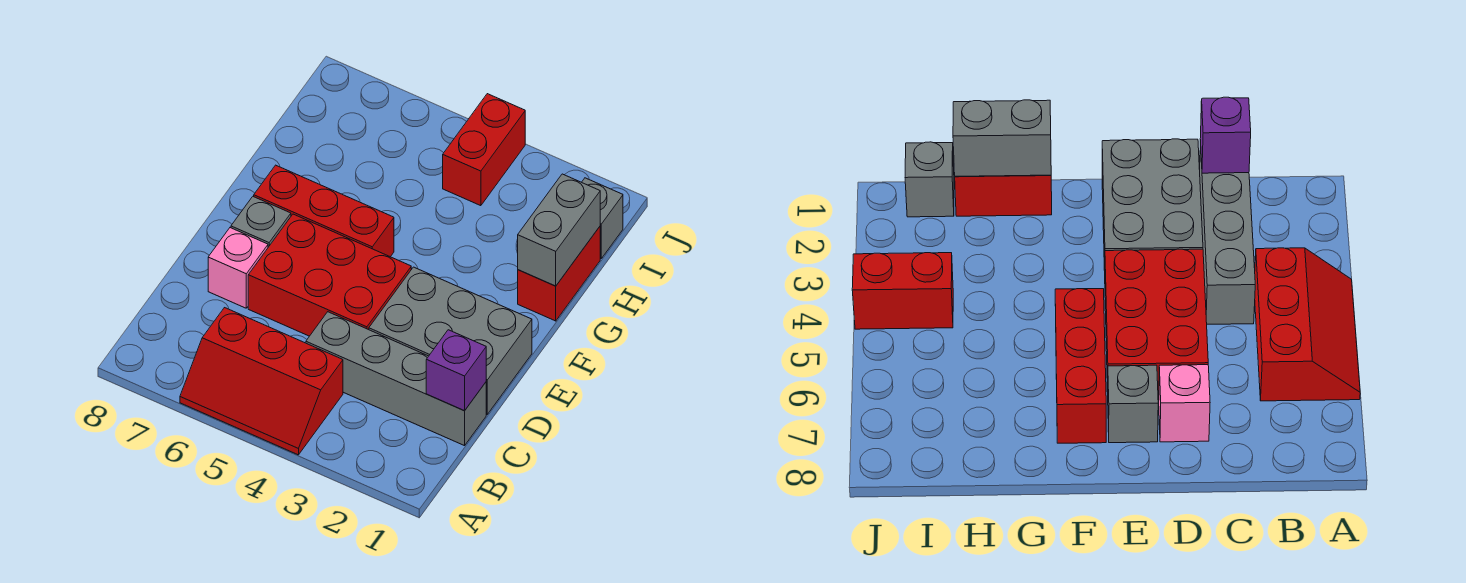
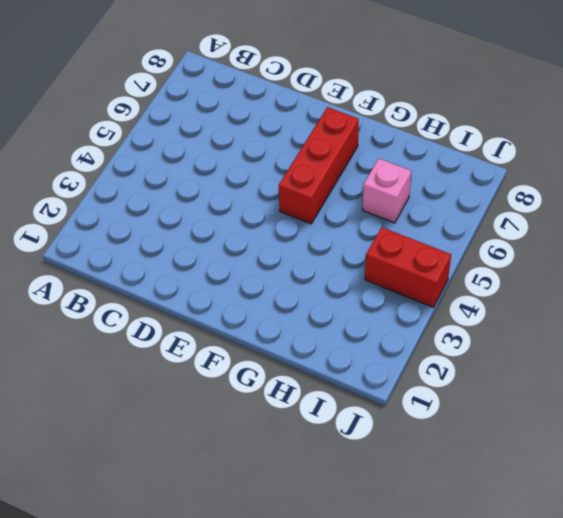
pink brick H6 level 1 -> pink brick D7 level 1
none -> red slope A4:B6 level 1 top B
none -> grey brick C1:C4 level 1
none -> grey brick D1:E3 level 1

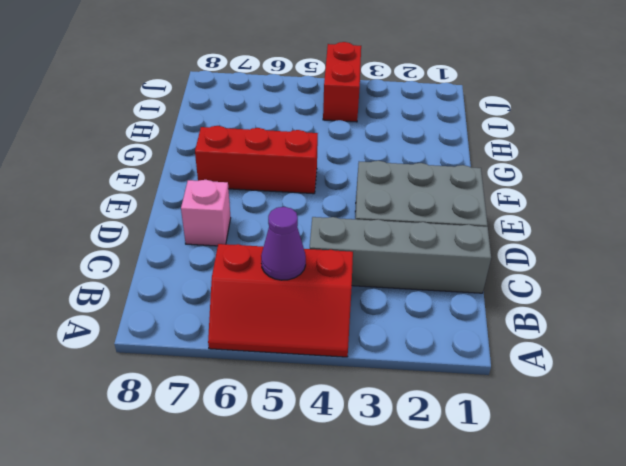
purple cone B5 level 2 -> none
none -> red brick D4:E6 level 1
none -> grey brick E7 level 1
none -> red brick G1:H1 level 1

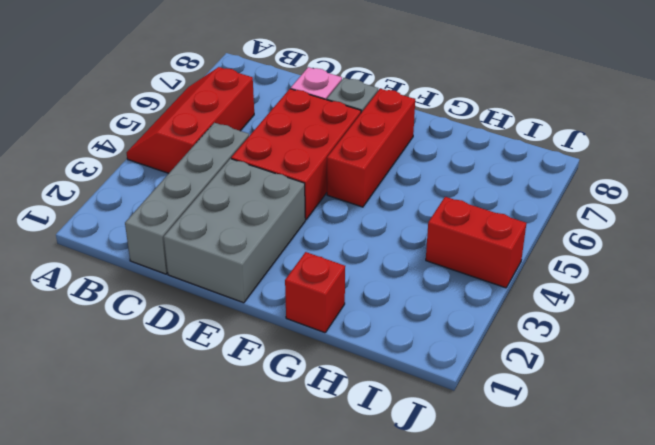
red brick G1 level 1 -> red brick G1:H1 level 1
none -> grey brick I1 level 1
none -> purple brick C1 level 2
none -> grey brick G1:H1 level 2

